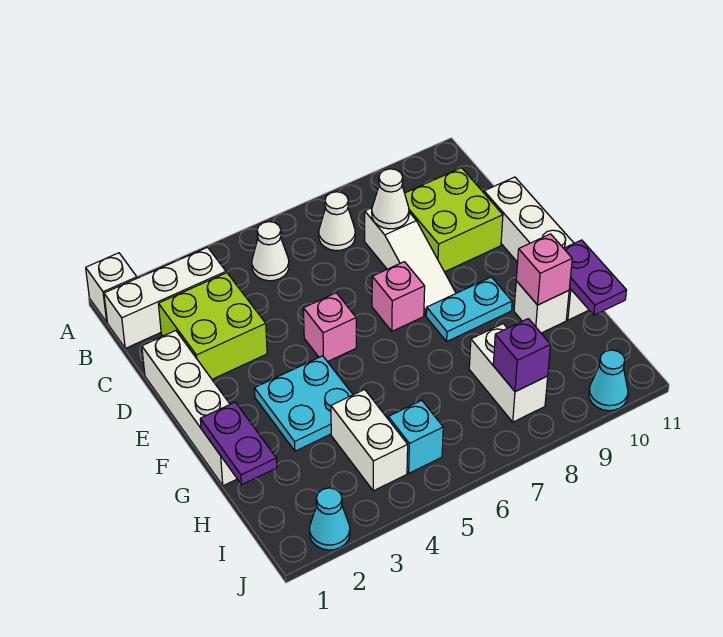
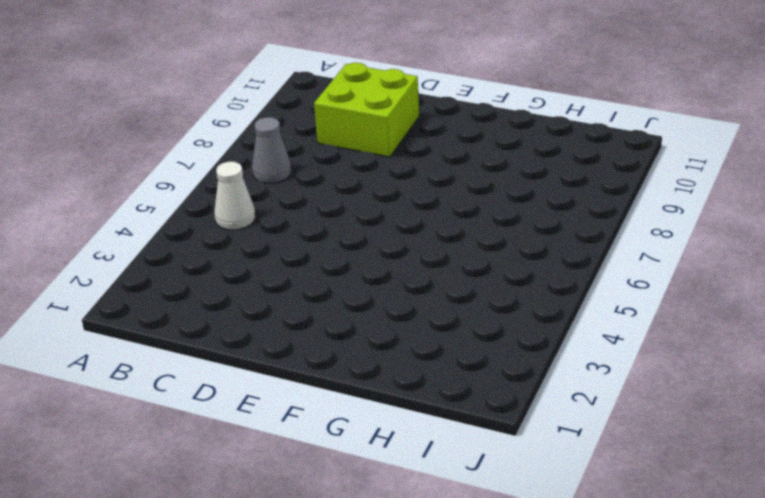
grey cone B7 level 1 -> white cone B7 level 1
none -> white brick A1 level 1
none -> white brick B1:B3 level 1
none -> lime brick C2:D3 level 1

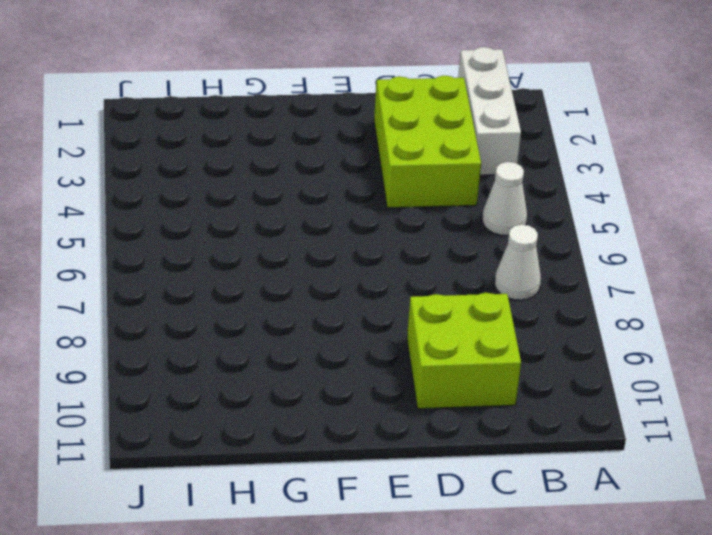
lime brick C2:D4 level 1 -> lime brick C2:D3 level 1
none -> white brick A1 level 1
none -> white slope C8:E8 level 1 top C
none -> white brick D1:G1 level 1

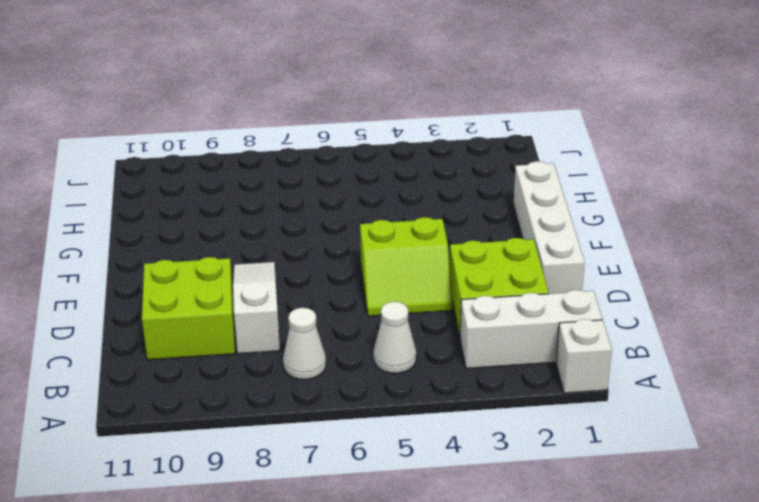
lime slope D4:E5 level 1 top E -> pink brick E5 level 1
none -> white brick D11:G11 level 1
none -> pink brick E7 level 1
none -> cyan plate F3:G4 level 1

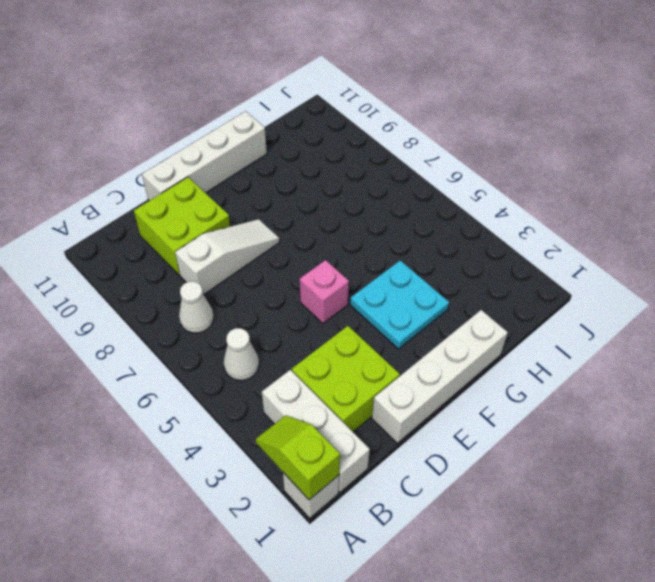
lime slope A1:A2 level 2 top 1 -> none
none -> pink brick E7 level 1
none -> cyan plate F8:F9 level 1
none -> white brick G10 level 1

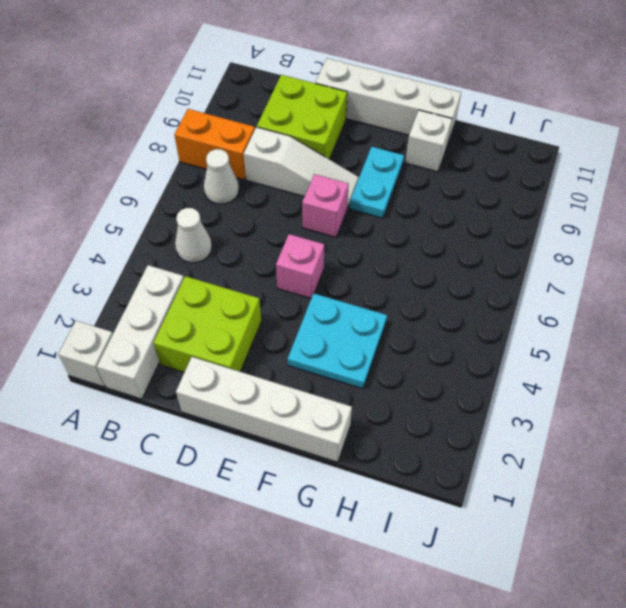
orange brick A8:B8 level 1 -> none
none -> white brick H4:I4 level 1
none -> white brick H8:I8 level 1
none -> cyan brick I5 level 1

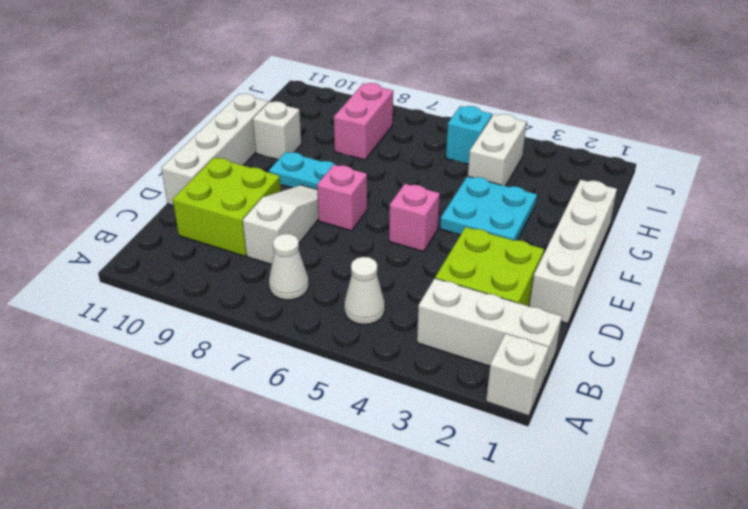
pink brick H8:I8 level 1 -> white brick H8:I8 level 1
none -> cyan cone J2 level 1
none -> cyan cone J10 level 1
none -> white cone C8 level 2

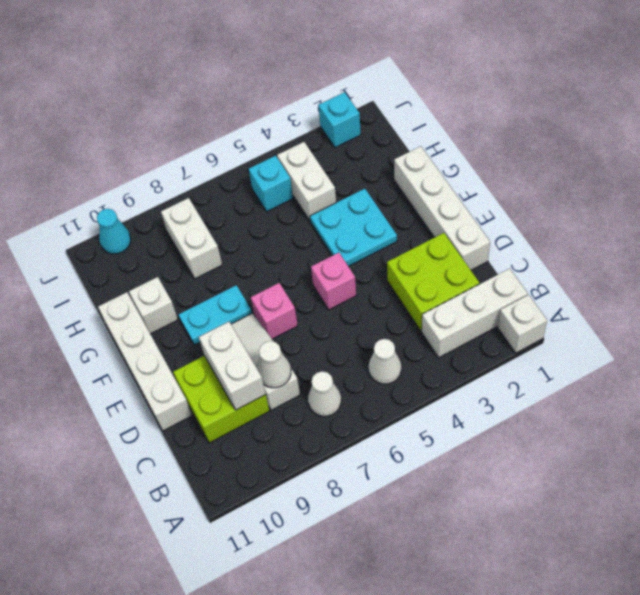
white brick C9:D9 level 2 -> none
cyan brick J2 level 1 -> cyan cone J2 level 1
none -> purple plate G1:H1 level 2
none -> pink brick G10 level 2
none -> purple plate G11:H11 level 2

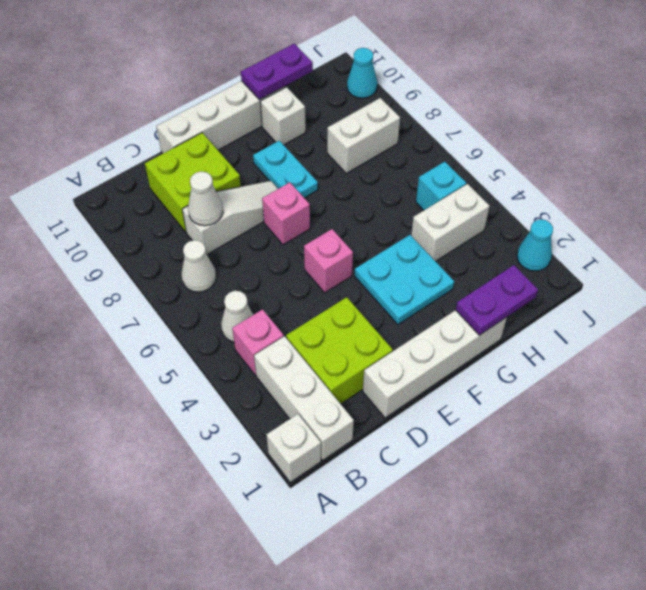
pink brick B4 level 1 -> pink brick G10 level 2
none -> purple brick I8 level 2

